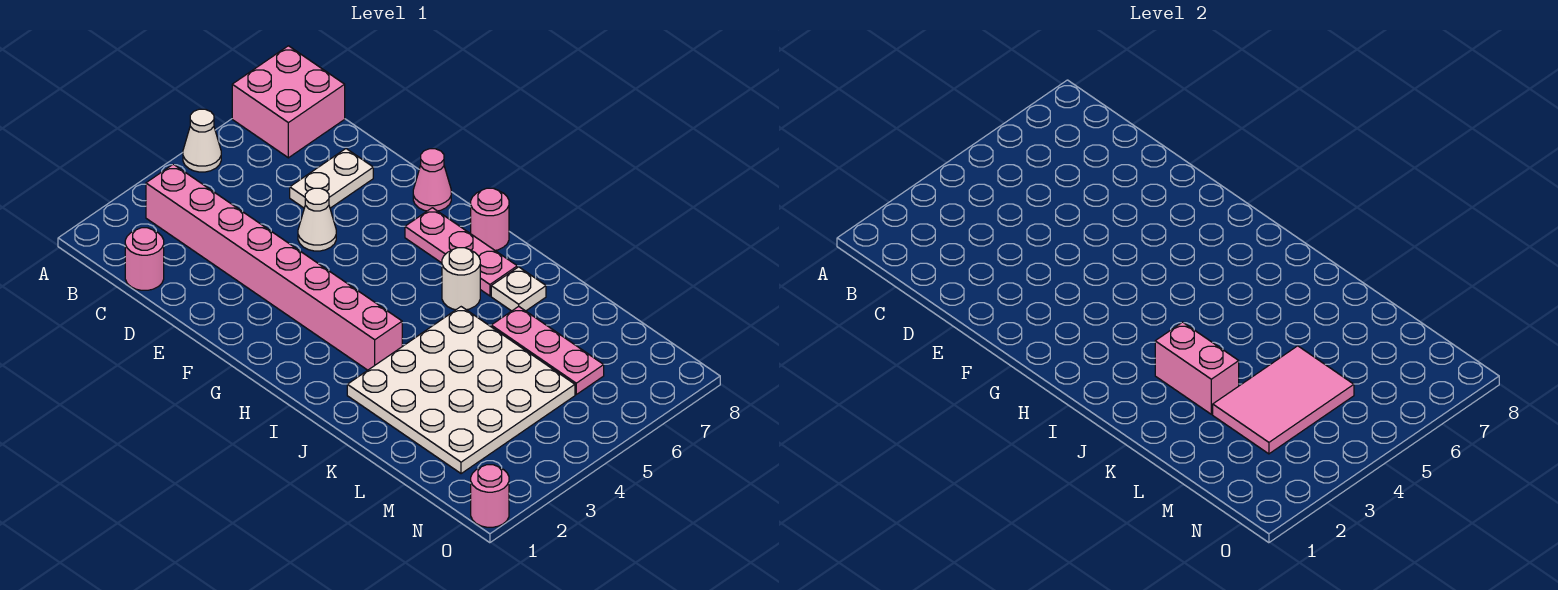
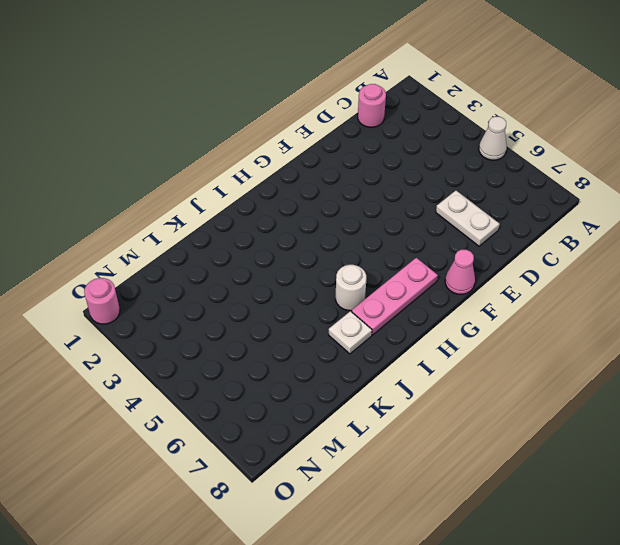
none -> pink brick A7:B8 level 1
none -> pink brick B3:I3 level 1
none -> white cone E5 level 1

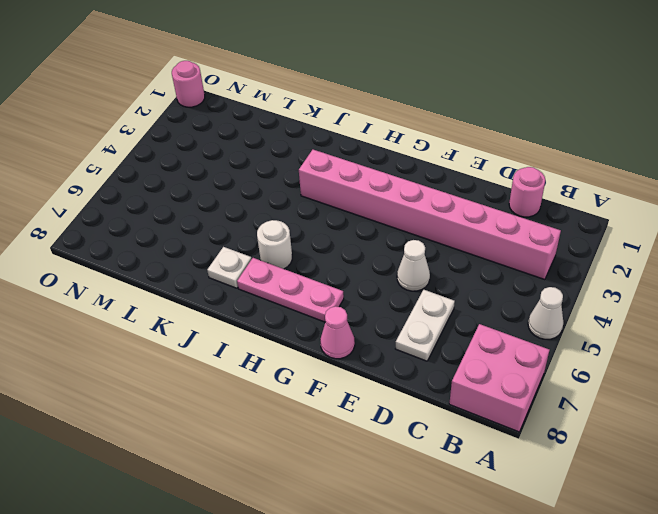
none -> pink round brick H8 level 1
none -> white plate J2:M5 level 1
none -> pink plate K6:M6 level 1

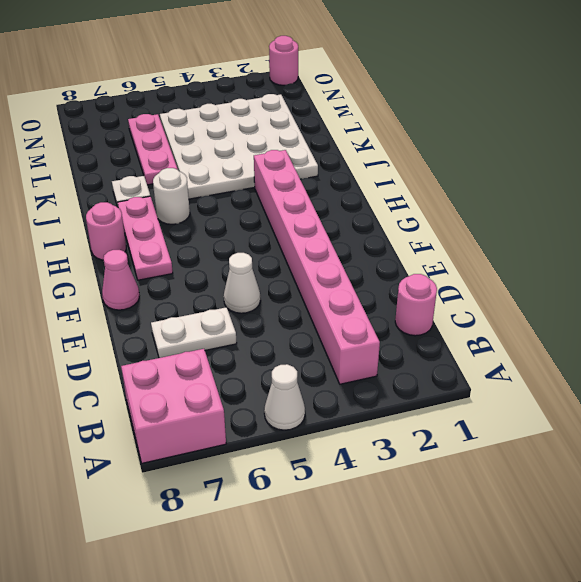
none -> pink brick J3:K3 level 2
none -> pink tile L3:M5 level 2

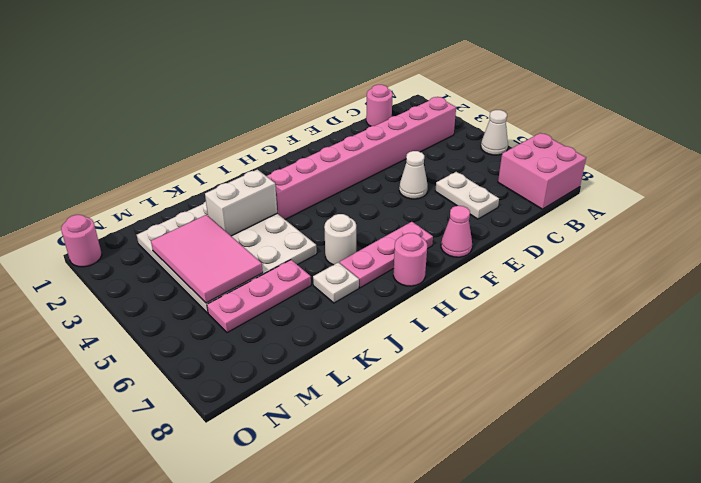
white brick J3:K3 level 2 -> pink brick J3:K3 level 2

